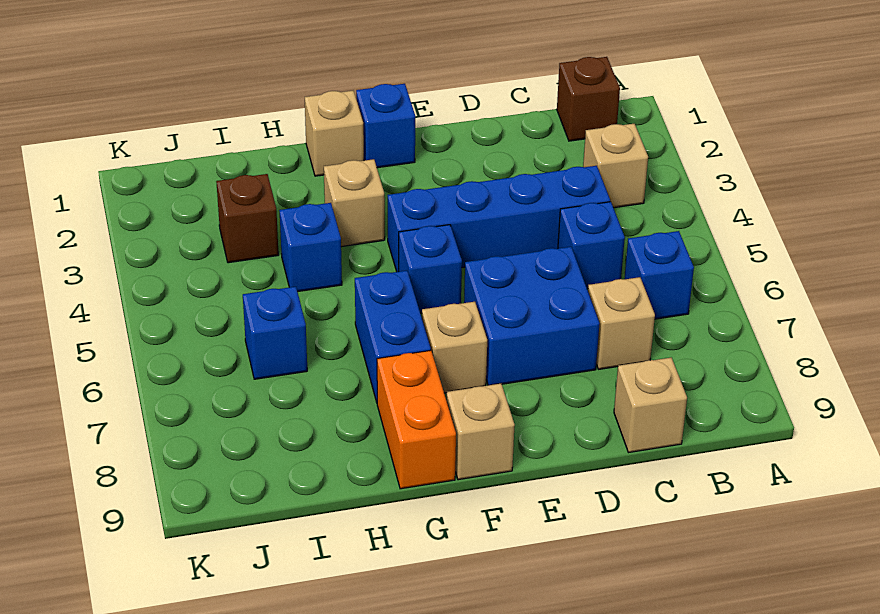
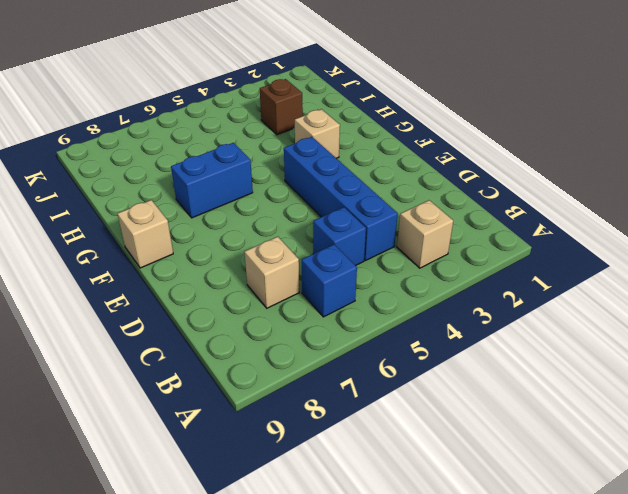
none -> brown brick B1 level 1
none -> tan brick C9 level 1
none -> blue brick D6:E7 level 1

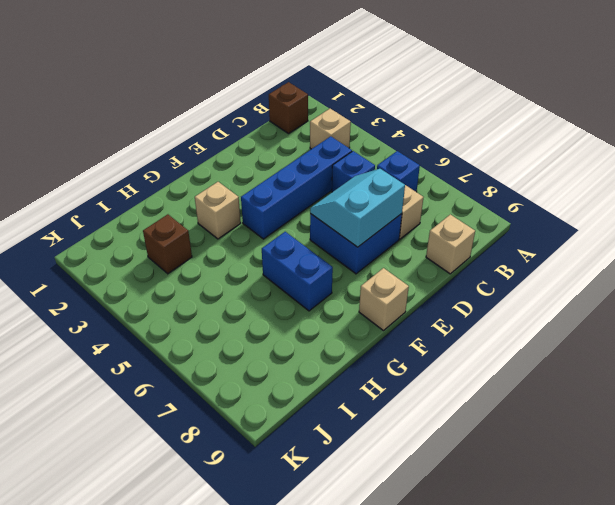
cyan slope D6:E7 level 2 top 7 -> none
none -> blue brick F1 level 1
none -> blue brick F5 level 1
none -> tan brick F7 level 1

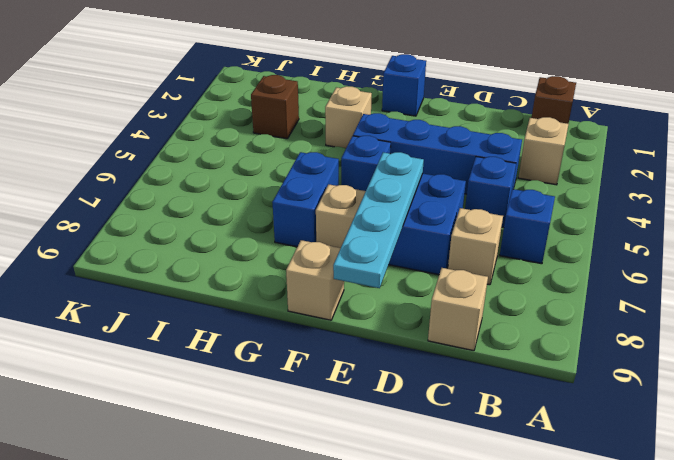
cyan plate E6:E9 level 2 -> none
none -> tan brick G1 level 1
none -> orange brick G8:G9 level 1
none -> blue brick H4 level 1

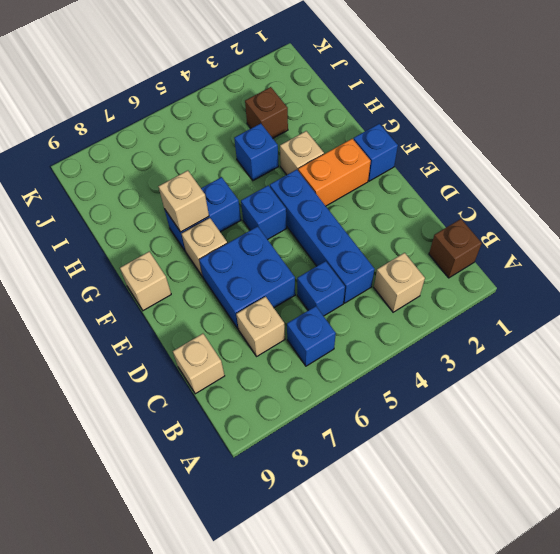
orange brick F2:F3 level 1 -> orange brick G8:G9 level 1
tan brick G7 level 2 -> tan brick G1 level 1
none -> blue brick I6 level 1

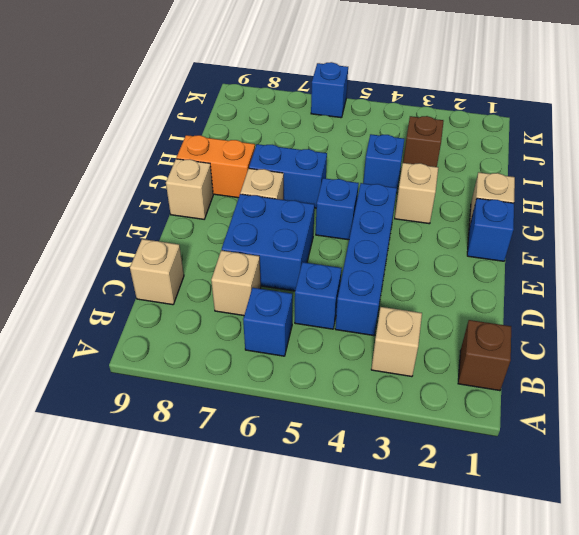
blue brick K6 level 1 -> blue brick I6 level 1

